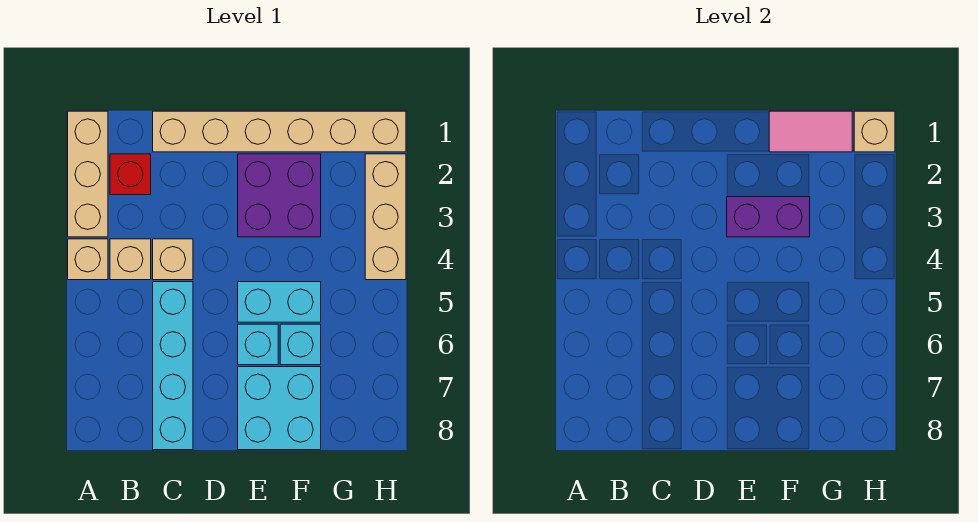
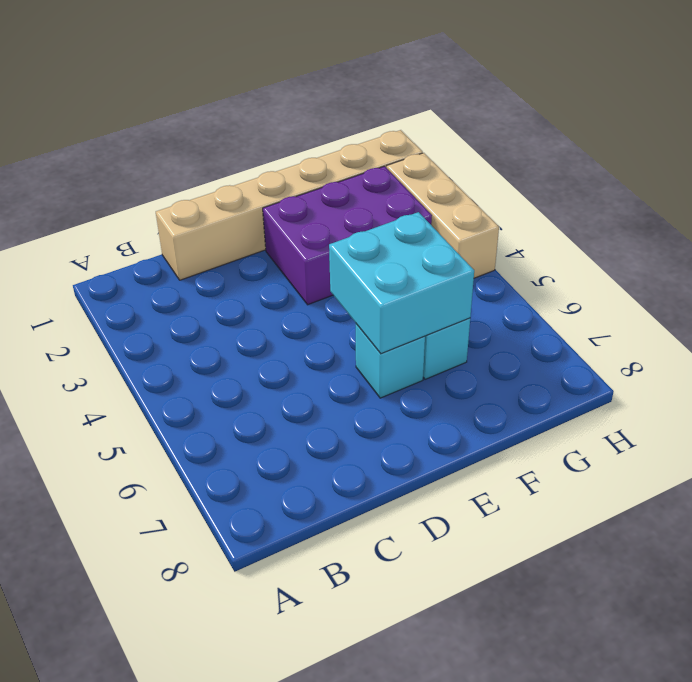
purple brick E2:G3 level 1 -> purple brick E2:F3 level 1
cyan brick E5:F6 level 2 -> cyan brick E7:F8 level 1
none -> tan brick A1:A3 level 1
none -> tan brick A4 level 1
none -> red brick B2 level 1

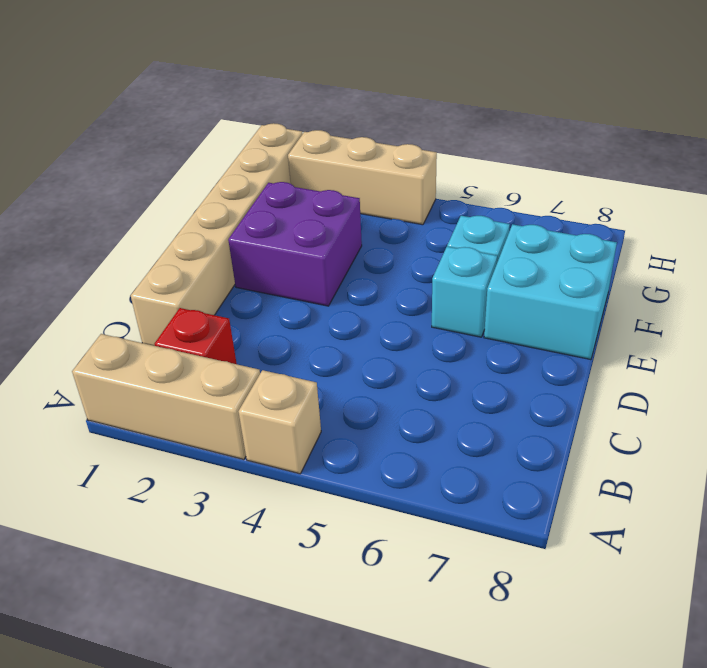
none -> tan brick B4 level 1
none -> tan brick C4 level 1
none -> cyan brick C5:C8 level 1

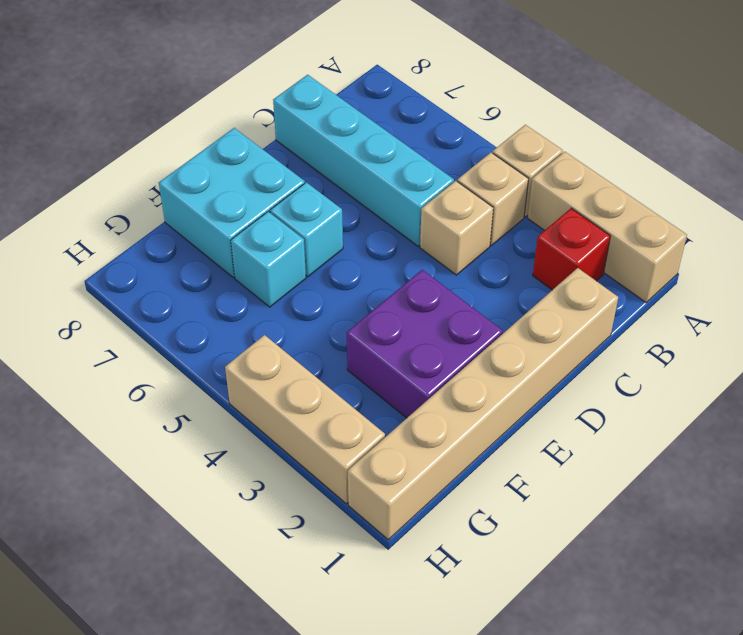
none -> cyan brick E5:F5 level 1
none -> purple brick E3:F3 level 2
none -> pink tile F1:G1 level 2

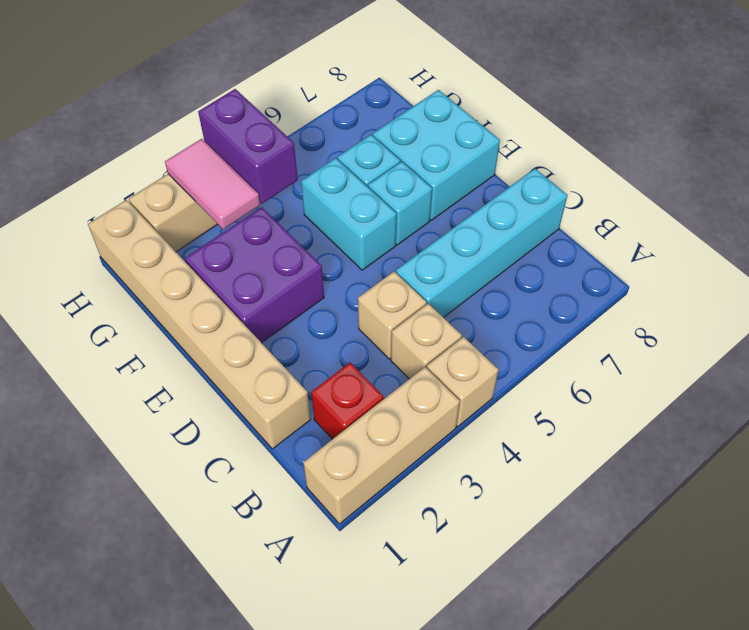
pink tile G3:H3 level 2 -> pink tile F1:G1 level 2
purple brick G4:H4 level 2 -> purple brick E3:F3 level 2
none -> tan brick H1 level 2

